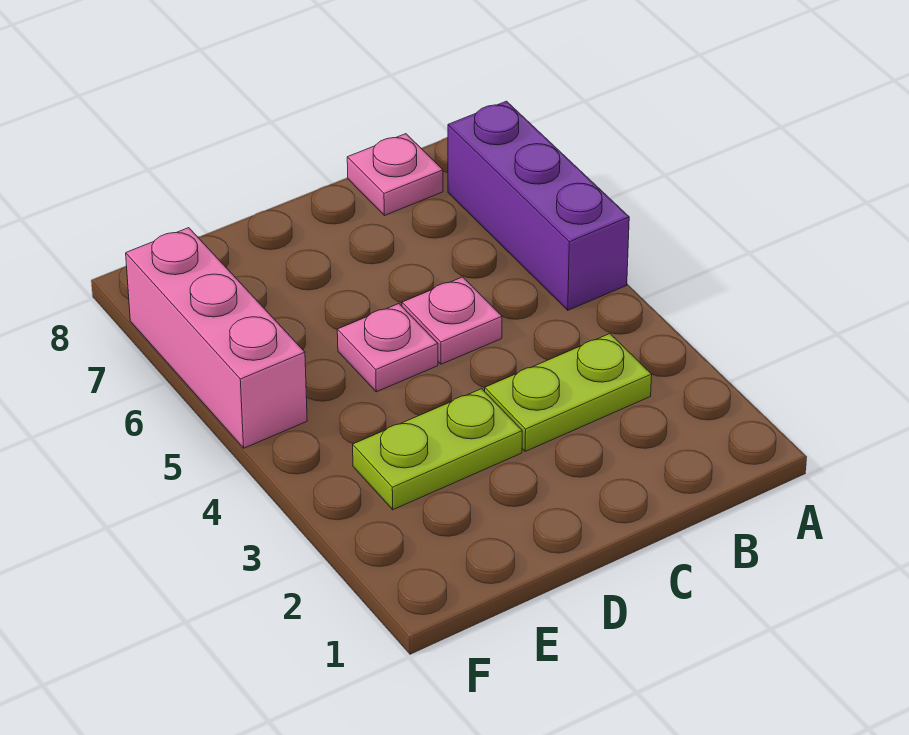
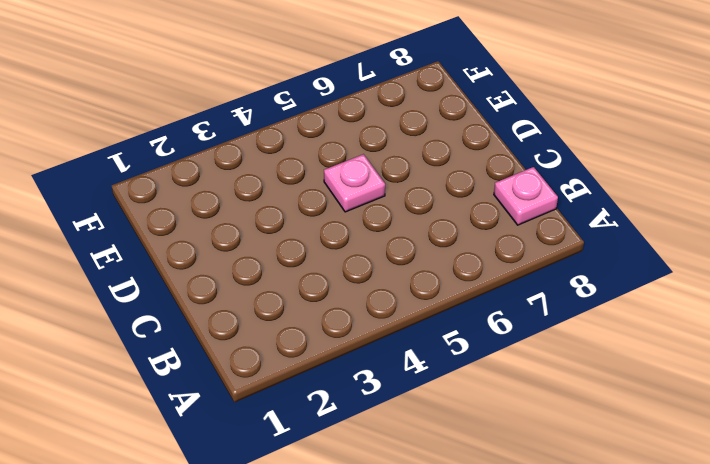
none -> purple brick A5:A7 level 1
none -> lime plate B3:C3 level 1

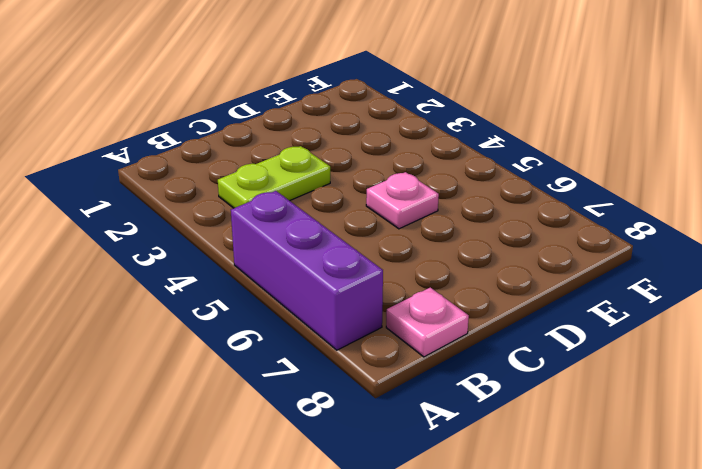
none -> pink plate C5 level 1
none -> lime plate D3:E3 level 1

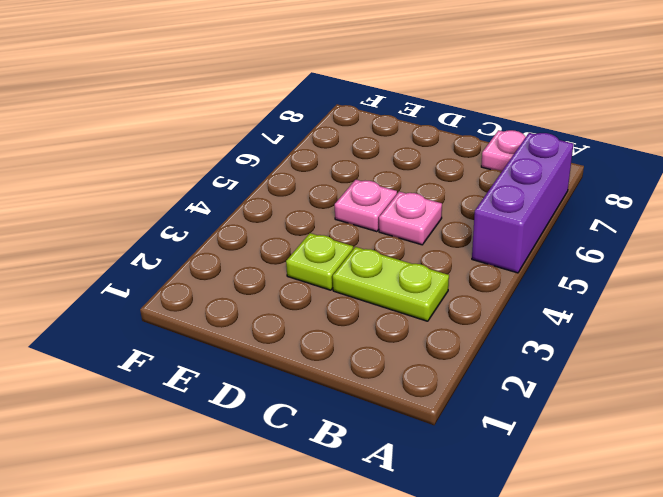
lime plate D3 level 1 -> lime plate D3:E3 level 1
none -> pink brick F5:F7 level 1

